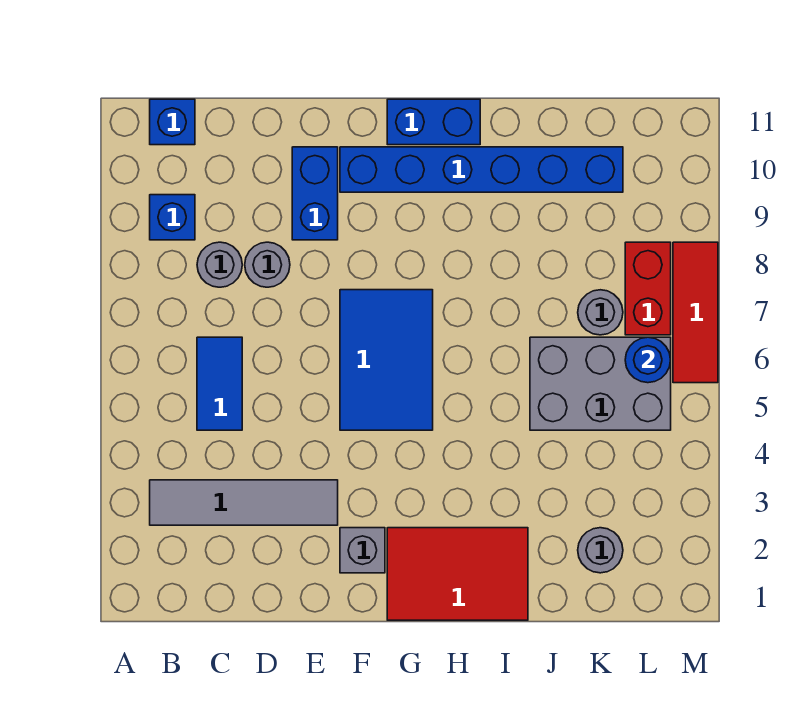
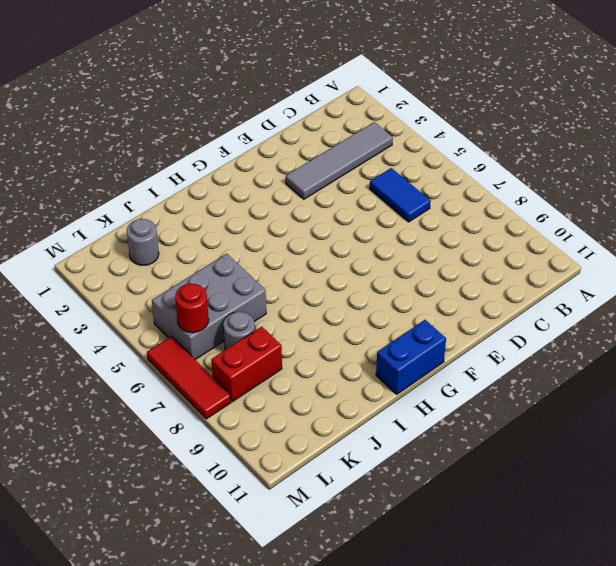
red brick K8:L8 level 1 -> red brick L7:L8 level 1
red round brick L6 level 2 -> blue round brick L6 level 2
none -> blue brick B9 level 1
none -> blue brick B11 level 1
none -> grey round brick C8 level 1

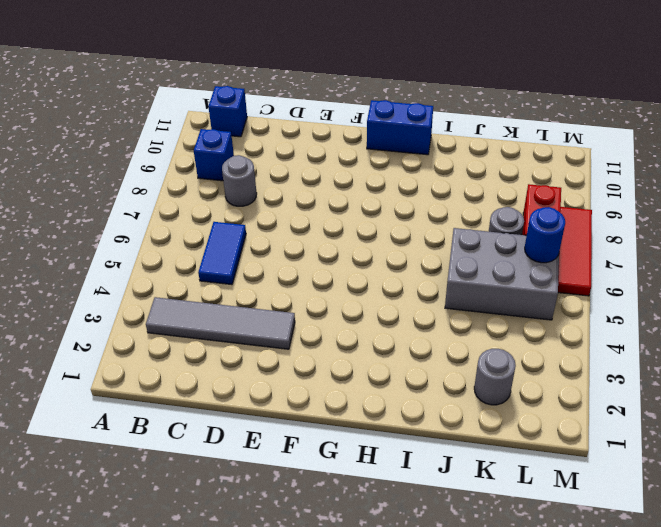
none -> grey round brick D8 level 1
none -> blue brick E9:E10 level 1
none -> grey brick F2 level 1

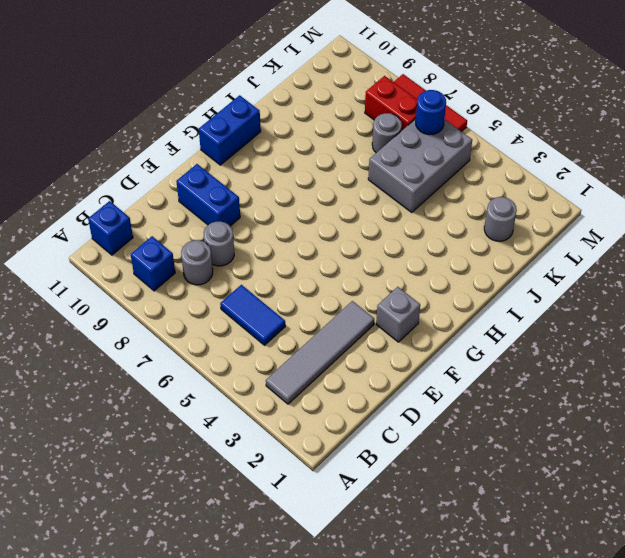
none -> blue tile F5:G7 level 1
none -> blue brick F10:K10 level 1
none -> red tile G1:I2 level 1

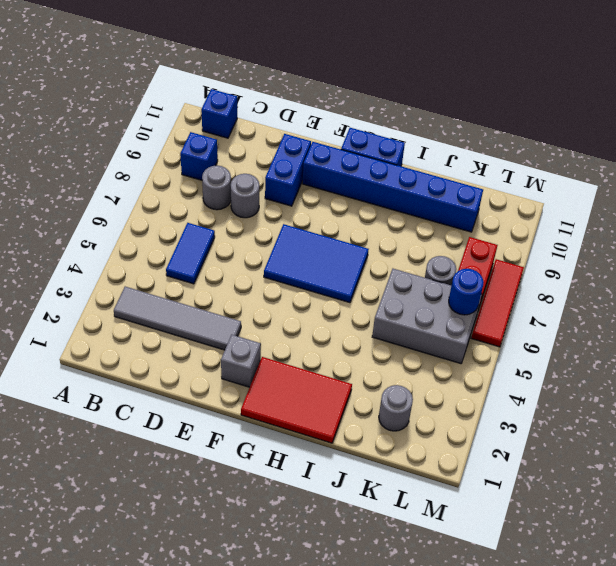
blue tile F6:H7 level 1 -> blue tile F5:G7 level 1

